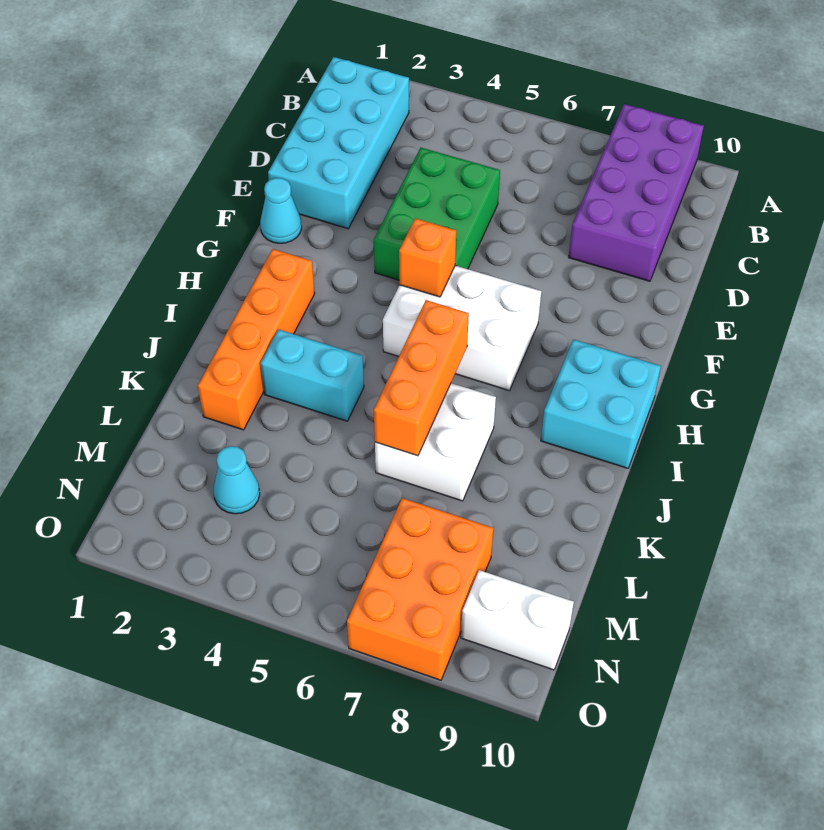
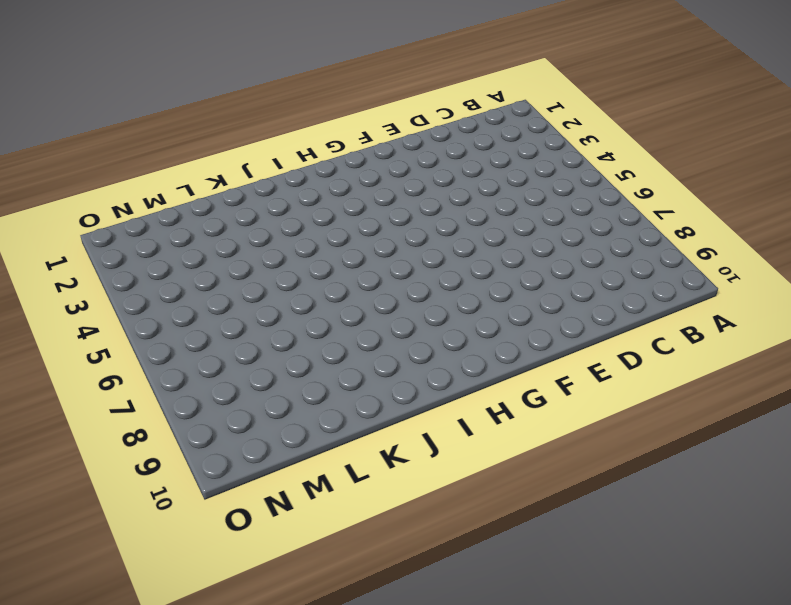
none -> purple brick A8:D9 level 1
none -> cyan brick B1:E2 level 1
none -> green brick D4:F5 level 1

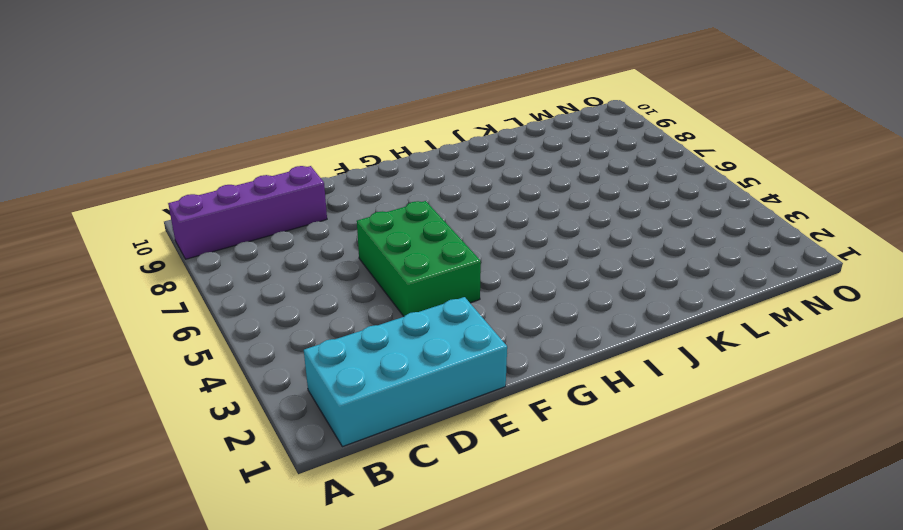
purple brick A9:D9 level 1 -> purple brick A8:D9 level 1
green brick E4:F6 level 1 -> green brick D4:F5 level 1
none -> cyan cone F1 level 1
none -> white brick G5:H7 level 1
none -> orange brick H2:K2 level 1

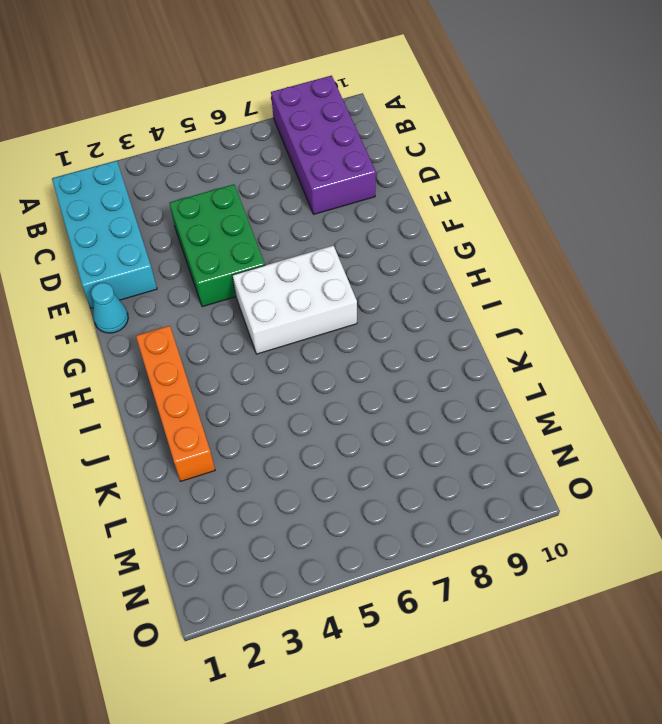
none -> cyan brick H9:I10 level 1
none -> cyan brick J3:J4 level 1
none -> white brick J6:K7 level 1

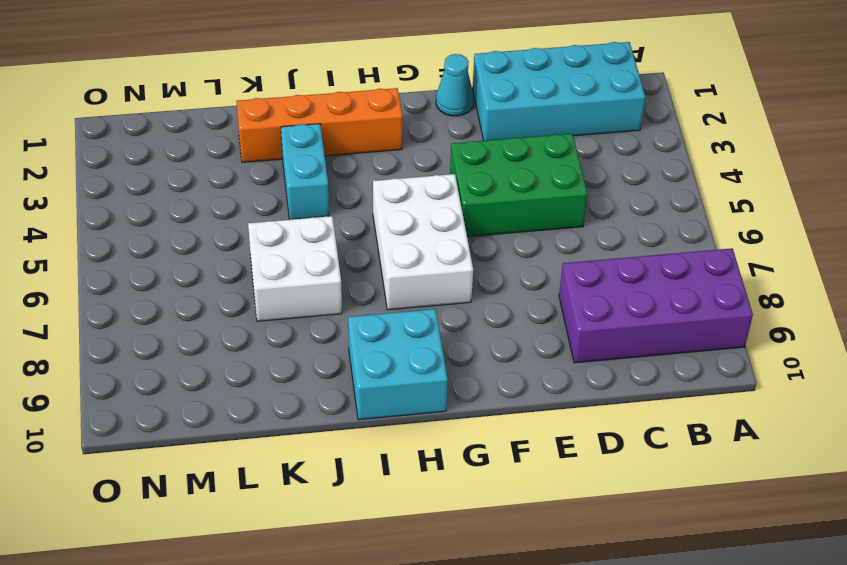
none -> cyan cone M3 level 1
none -> orange brick M7:O8 level 1
none -> white brick N9:N10 level 1

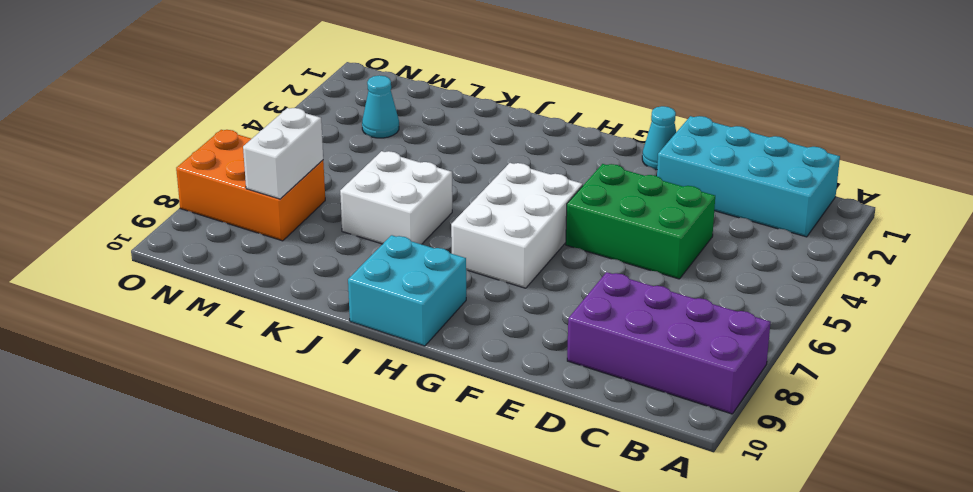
white brick M7:M8 level 2 -> white brick N9:N10 level 1
none -> orange brick H2:K2 level 1
none -> cyan brick J3:J4 level 1
none -> orange brick G5 level 2

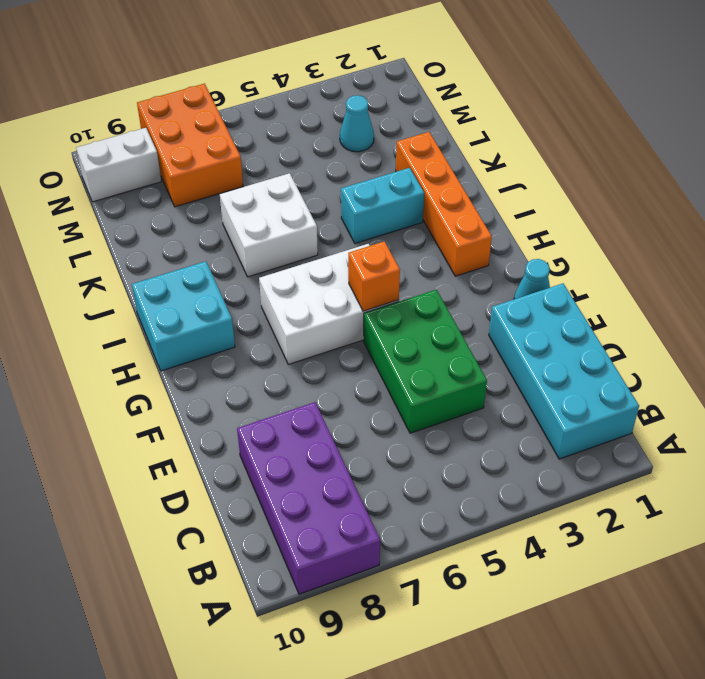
none -> orange brick I6:K6 level 2

